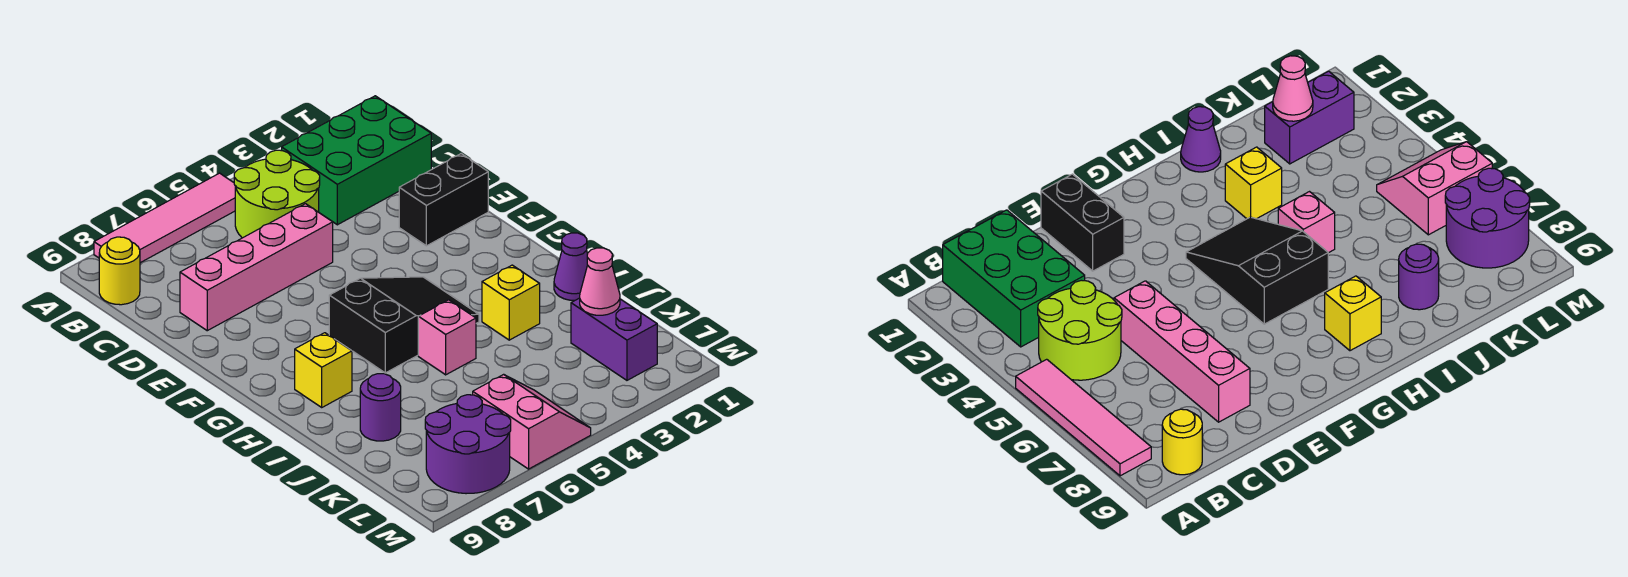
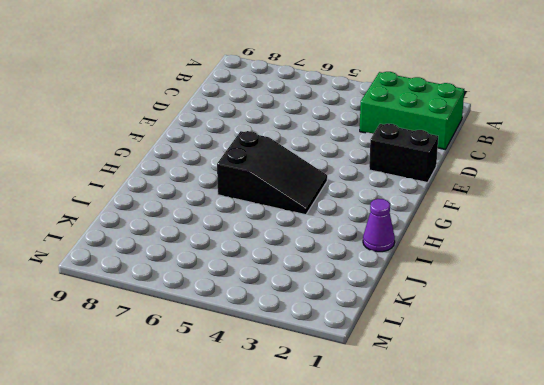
none -> pink tile A5:A8 level 1
none -> lime round brick B4:C5 level 1
none -> yellow round brick B9 level 1

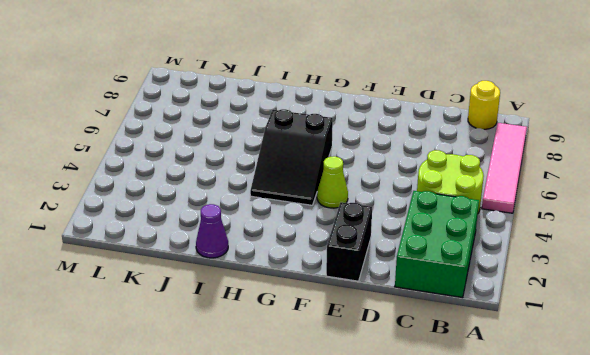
lime cone F4 level 1 -> none
none -> pink brick D5:D8 level 1
none -> yellow brick H8 level 1
none -> yellow brick I3 level 1

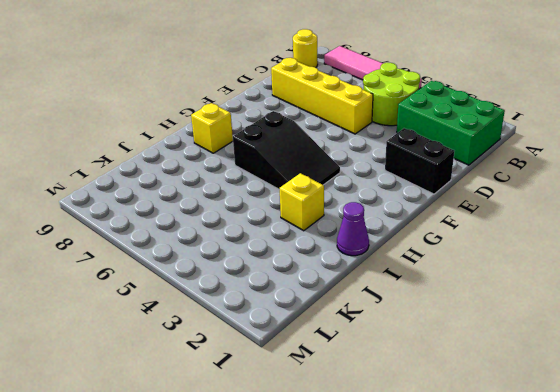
yellow brick D5:D8 level 1 -> pink brick D5:D8 level 1
none -> pink brick I5 level 1
none -> purple round brick J8 level 1
none -> purple brick K2:L2 level 1

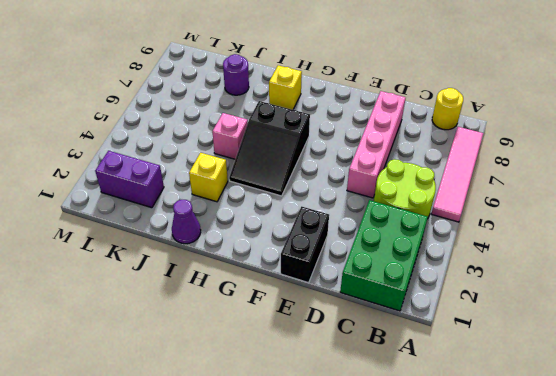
none -> pink slope L5:M6 level 1 top 6
none -> purple round brick L7:M8 level 1
none -> pink cone K2 level 2

